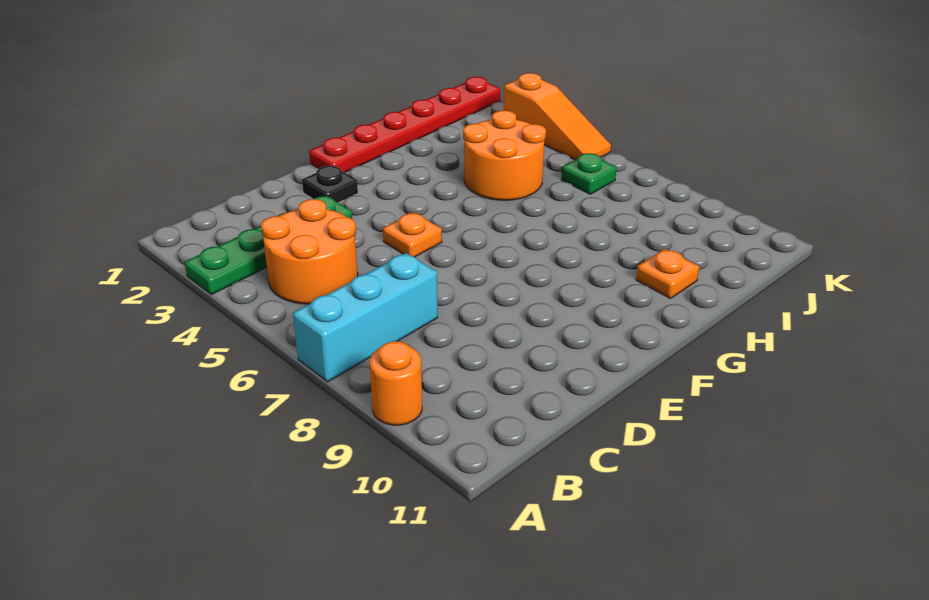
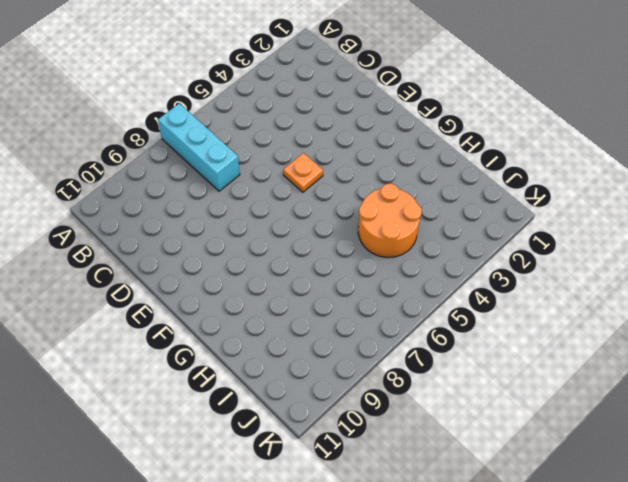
none -> green plate A3:D3 level 1
none -> orange round brick A9 level 1

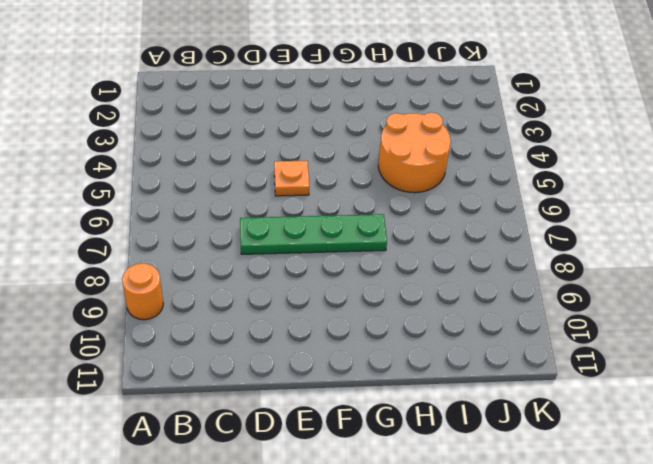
green plate D7:G7 level 1 -> green plate A3:D3 level 1
none -> cyan brick A7:C7 level 1
none -> orange round brick B4:C5 level 1

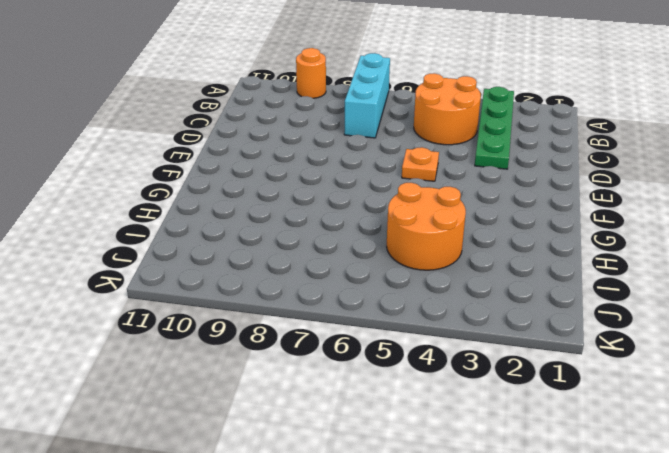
none -> black plate E2 level 1
none -> red plate F1:K1 level 1

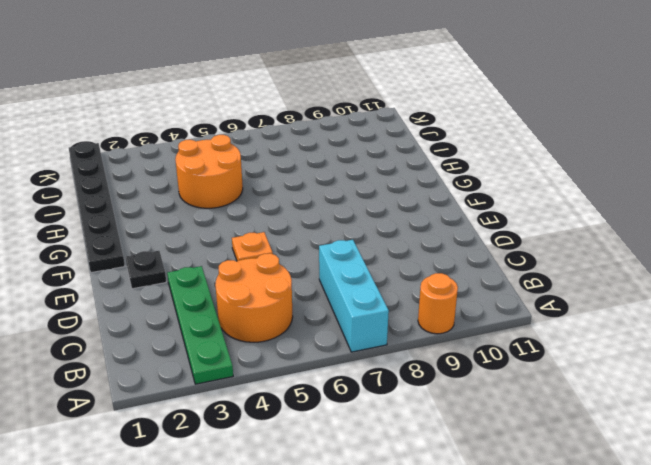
black plate F1:K1 level 1 -> red plate F1:K1 level 1
none -> orange plate H10 level 1
none -> green plate J6 level 1

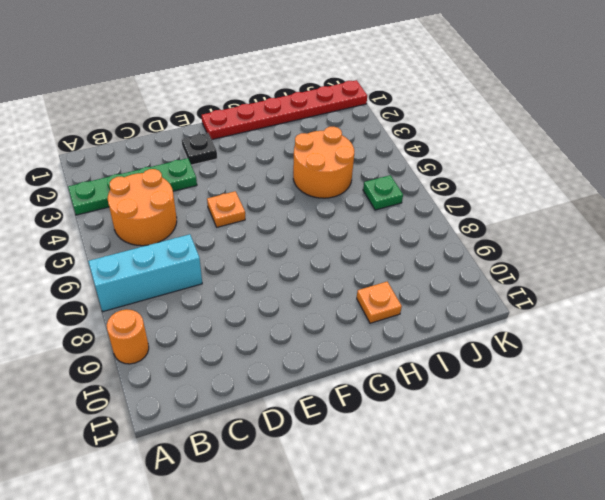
none -> orange slope K3:K5 level 1 top 3

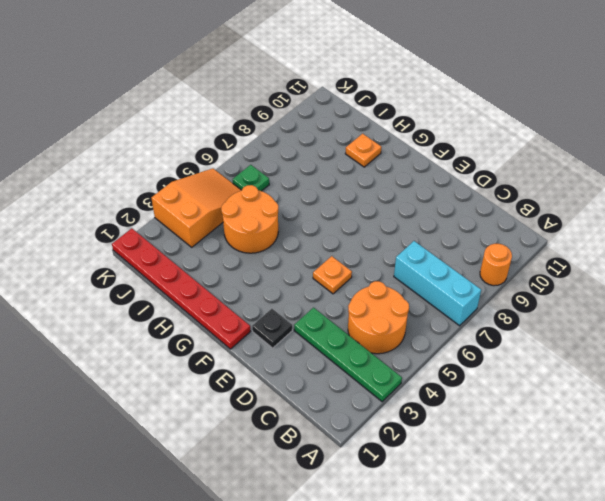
orange slope J3:K5 level 1 top 3 -> orange slope K3:K5 level 1 top 3

